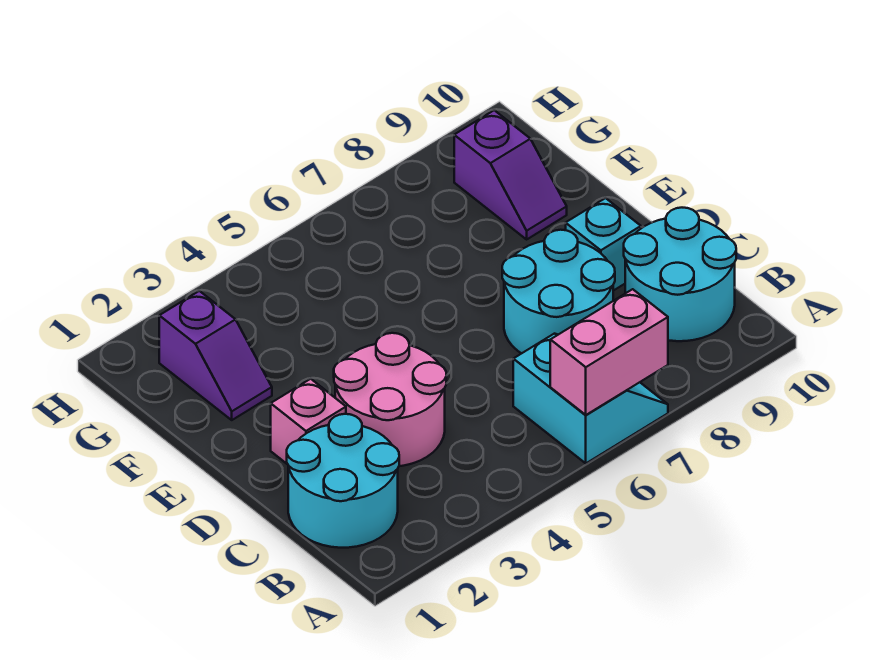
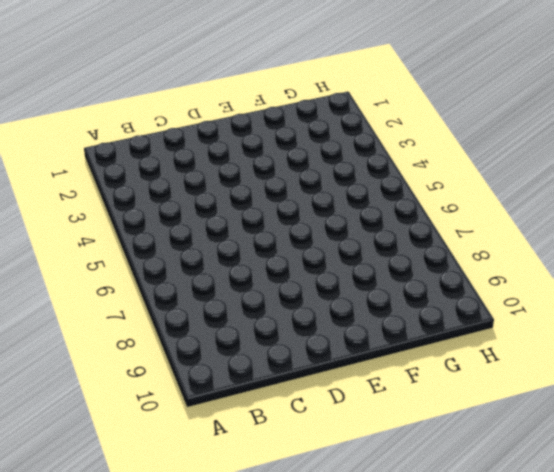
none -> cyan slope A6:B7 level 1 top 6
none -> cyan round brick B1:C2 level 1

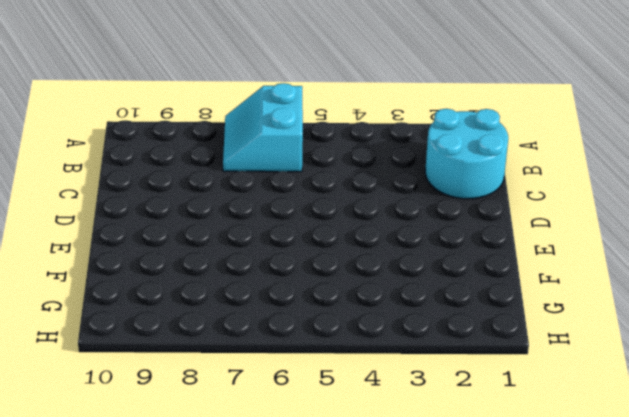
none -> cyan round brick B9:C10 level 1
none -> pink round brick C3:D4 level 1

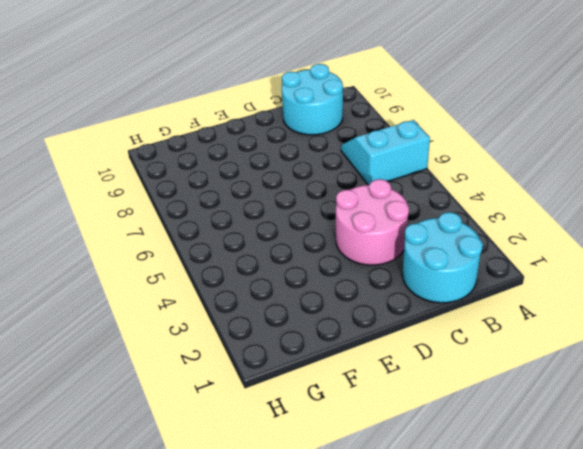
none -> cyan round brick C7:D8 level 1
none -> pink brick D2 level 1

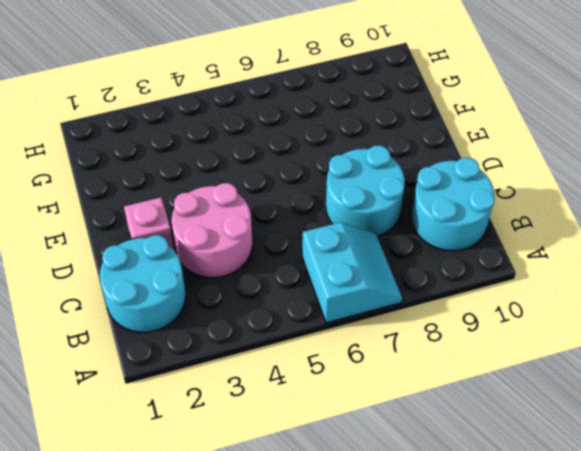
none -> cyan brick D9 level 1
none -> purple slope F2:G2 level 1 top G

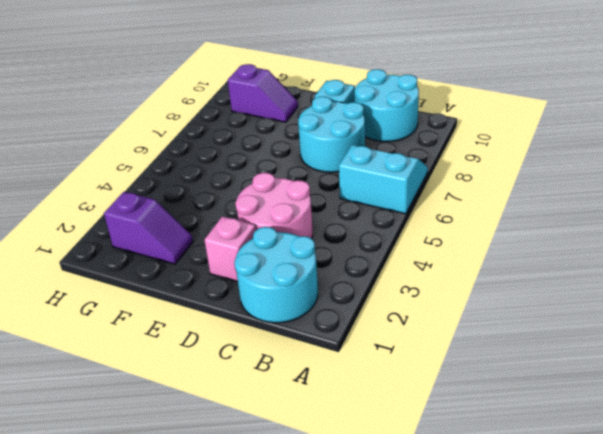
none -> pink brick A6:A7 level 2

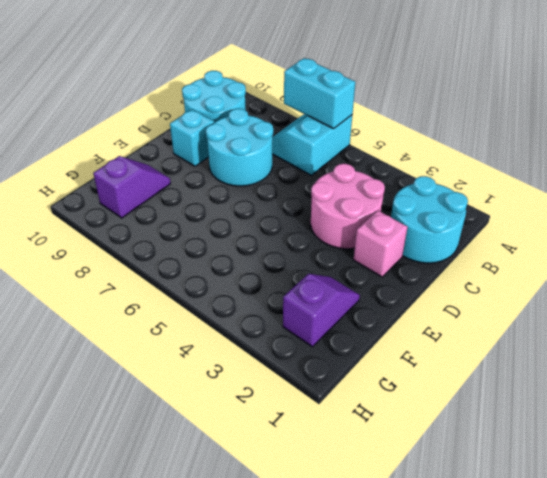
cyan brick A6:A7 level 2 -> pink brick A6:A7 level 2

